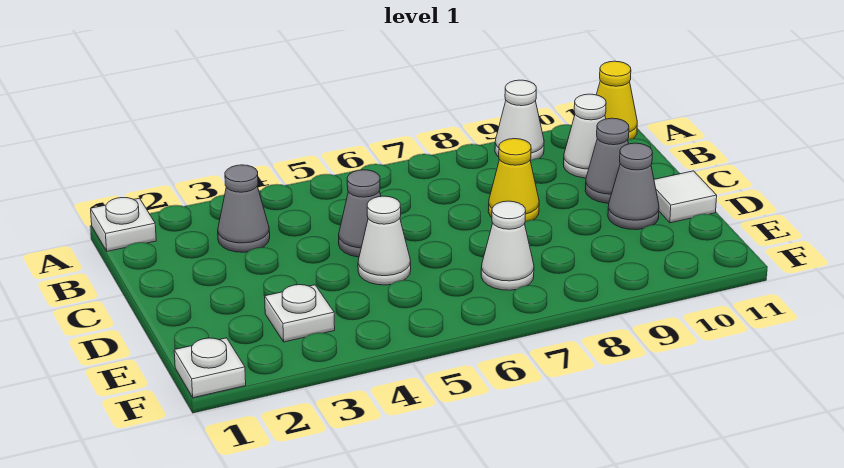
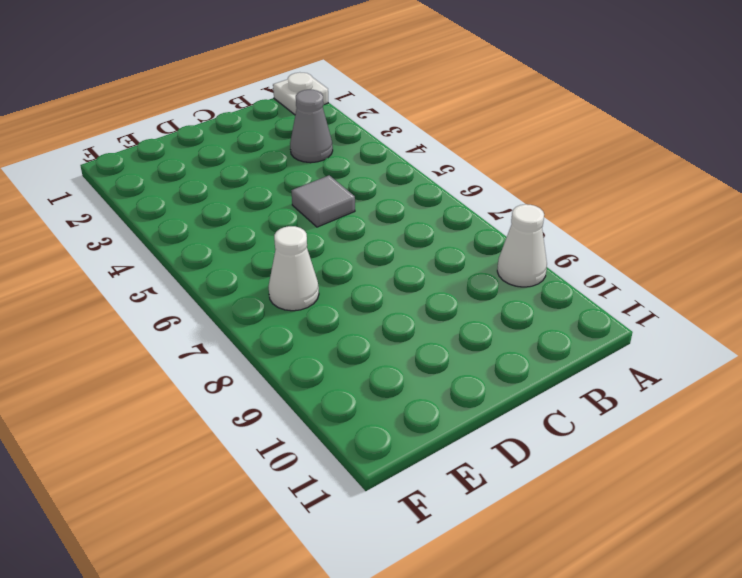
grey tile C5 level 1 -> grey cone C5 level 1
none -> yellow cone A11 level 1
none -> white cone B10 level 1
none -> yellow cone C8 level 1

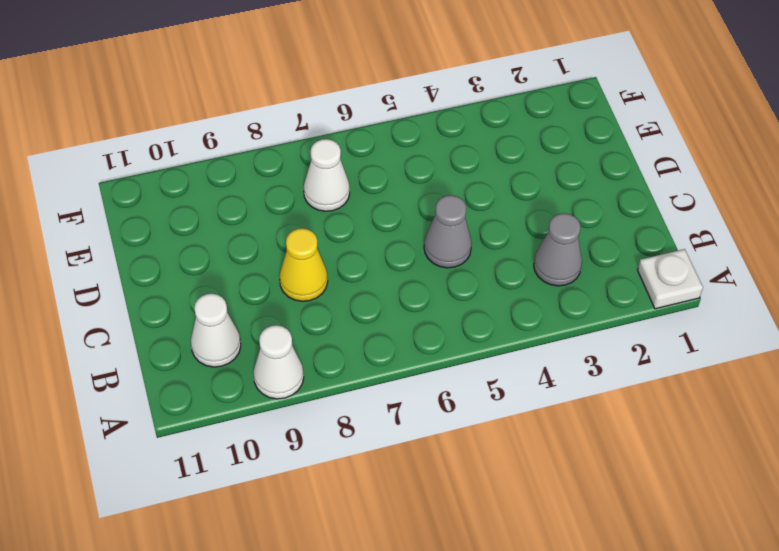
none -> yellow cone A11 level 1
none -> grey cone C10 level 1
none -> white cone D5 level 1

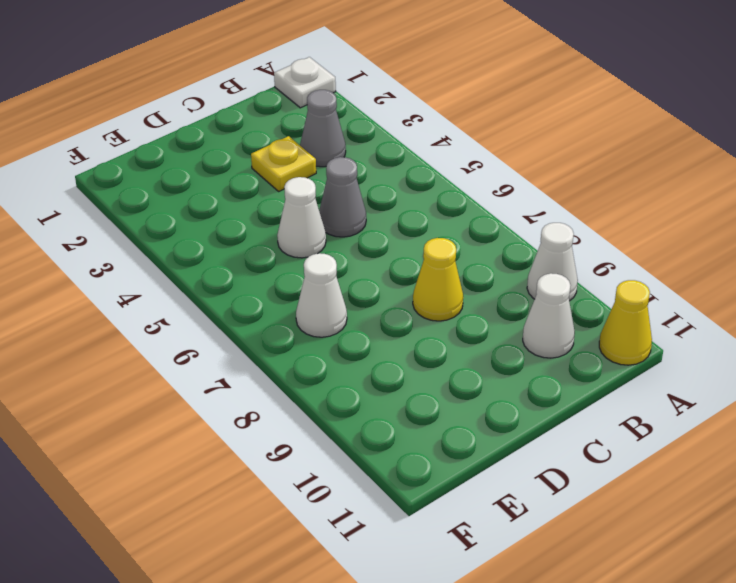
yellow plate C3 level 1 -> none
none -> grey cone C10 level 1
none -> grey cone D10 level 1
none -> white tile D11 level 1

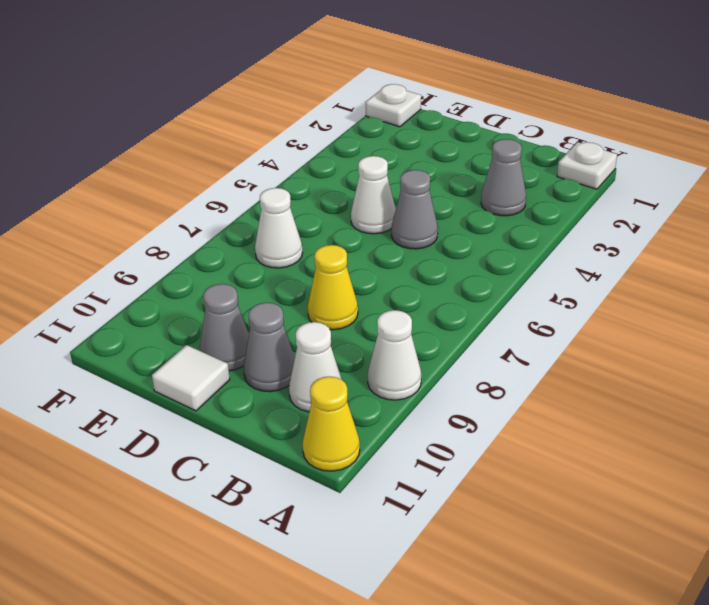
none -> white plate E3 level 1

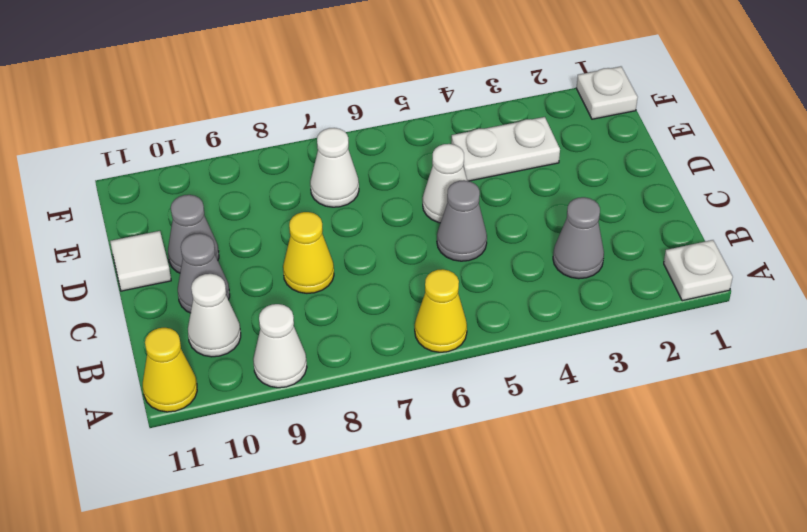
yellow cone A6 level 1 -> none
white plate E3:E4 level 1 -> white plate E3 level 1

